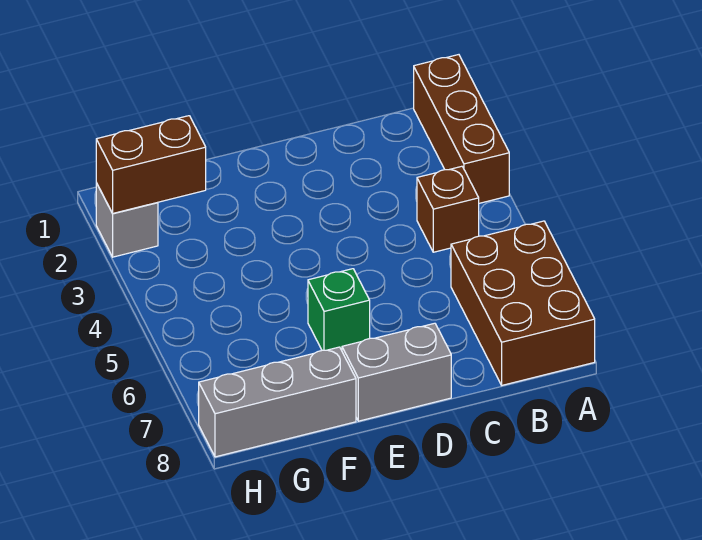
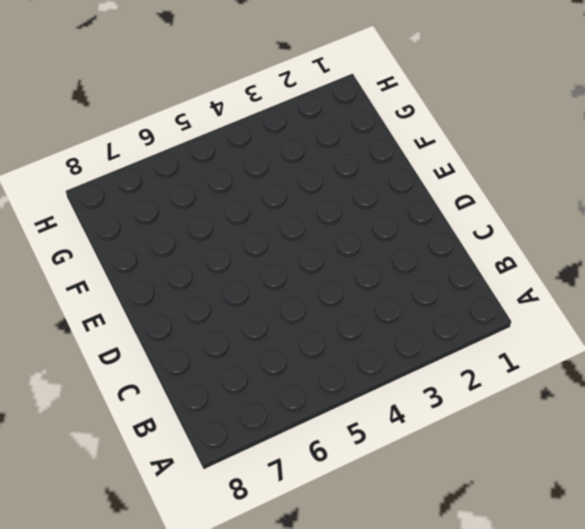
none -> brown brick A1:A3 level 1
none -> brown brick A6:B8 level 1

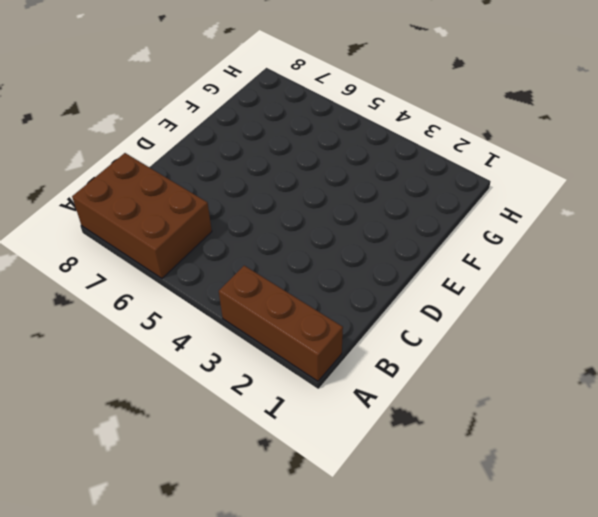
none -> brown brick B4 level 1
none -> grey brick D8:E8 level 1

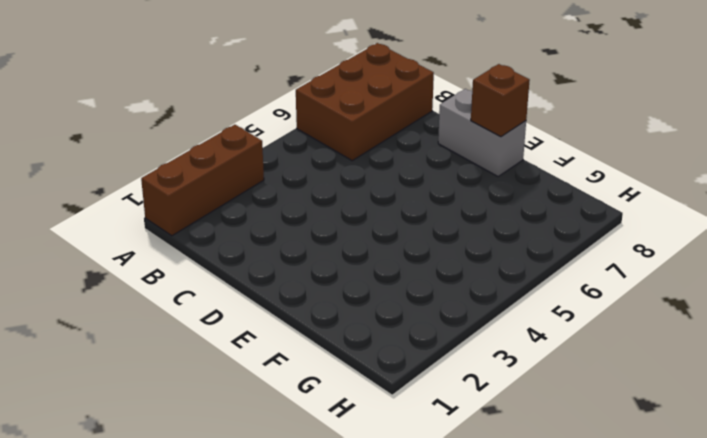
brown brick E8 level 2 -> brown brick B4 level 1
none -> green brick E6 level 1
none -> grey brick F8:H8 level 1

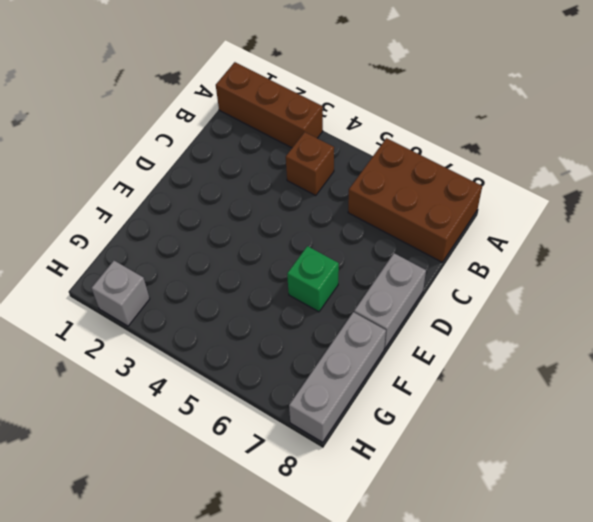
none -> brown brick G2:H2 level 2

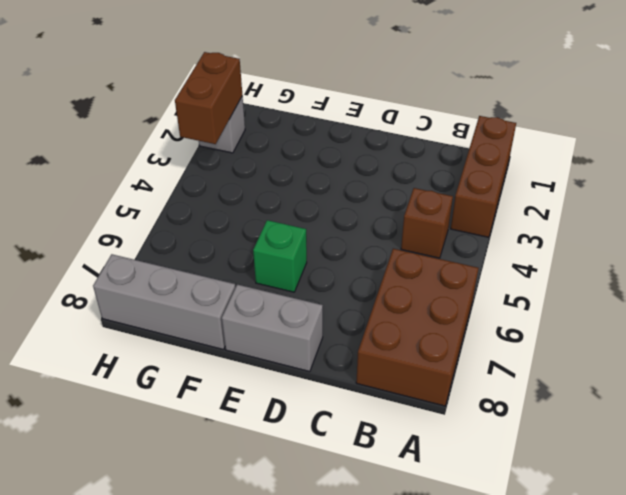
brown brick H2:H3 level 2 -> brown brick G2:H2 level 2

